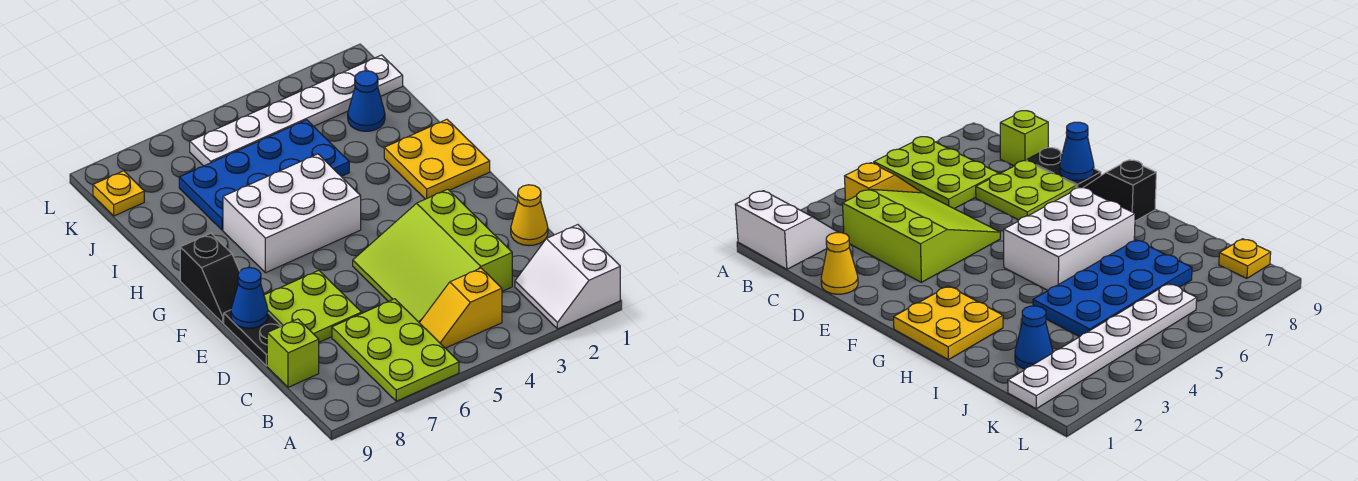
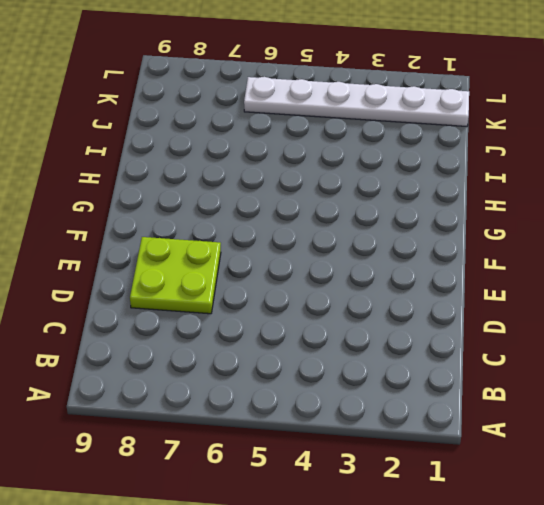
none -> white slope A1:B2 level 1 top 1
none -> lime plate A6:C7 level 1
none -> yellow slope B4:B5 level 1 top 4

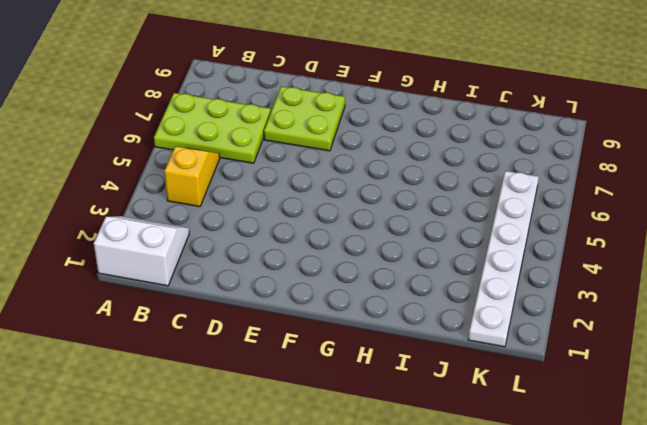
none -> lime slope C3:E5 level 1 top 3
none -> lime brick C9 level 1
none -> yellow cone D1 level 1

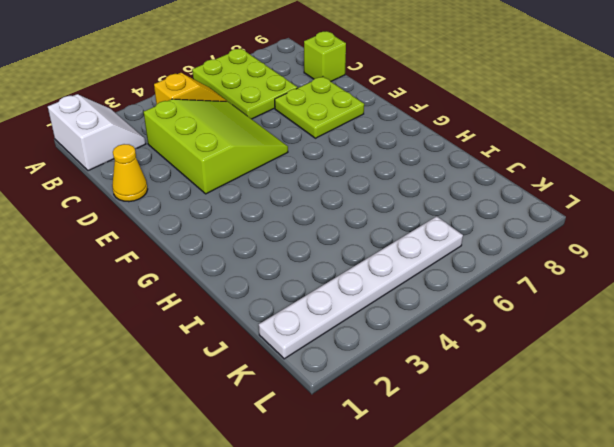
none -> black plate D9:E9 level 1
none -> black slope F9:G9 level 1 top G
none -> yellow plate G1:H2 level 1

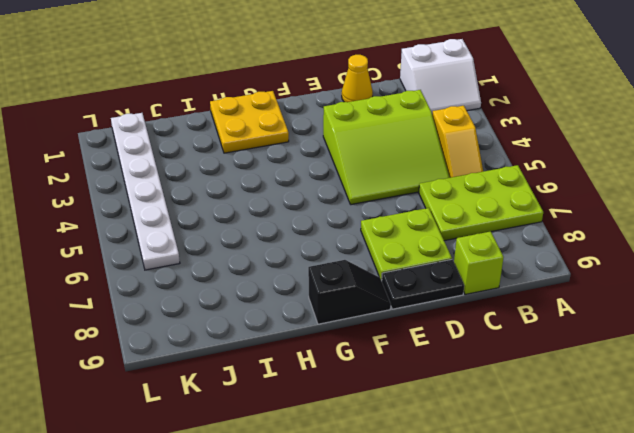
none -> white brick G5:H7 level 1
none -> blue plate I4:J7 level 1
none -> blue cone J2 level 1

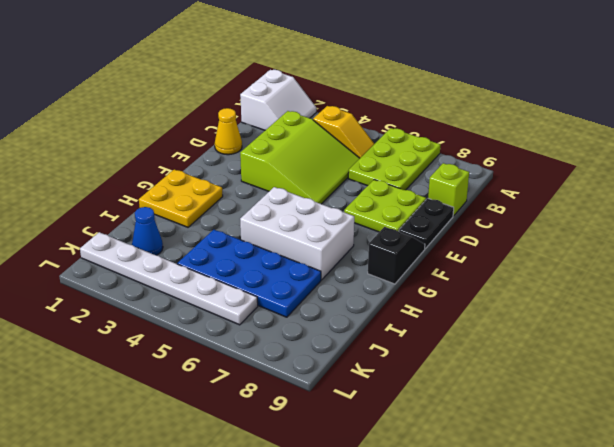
none -> yellow plate K9 level 1
none -> blue cone E9 level 2

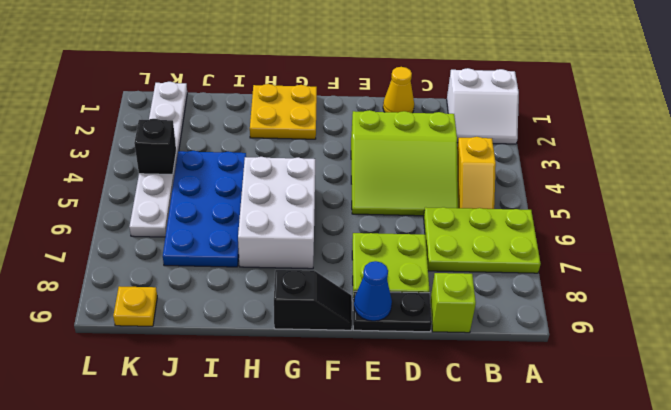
black brick K4 level 2 -> none
none -> blue cone J2 level 1

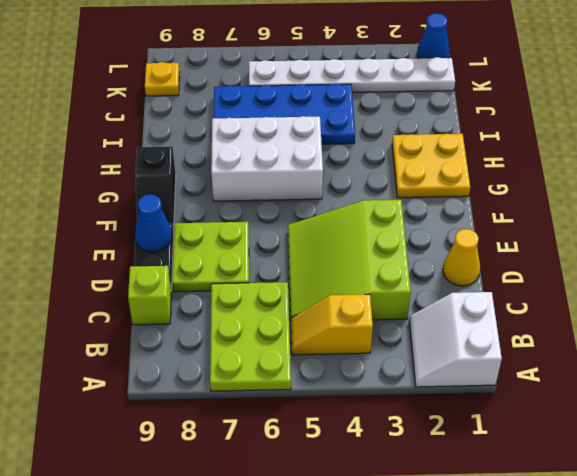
blue cone L1 level 1 -> blue cone J2 level 1

